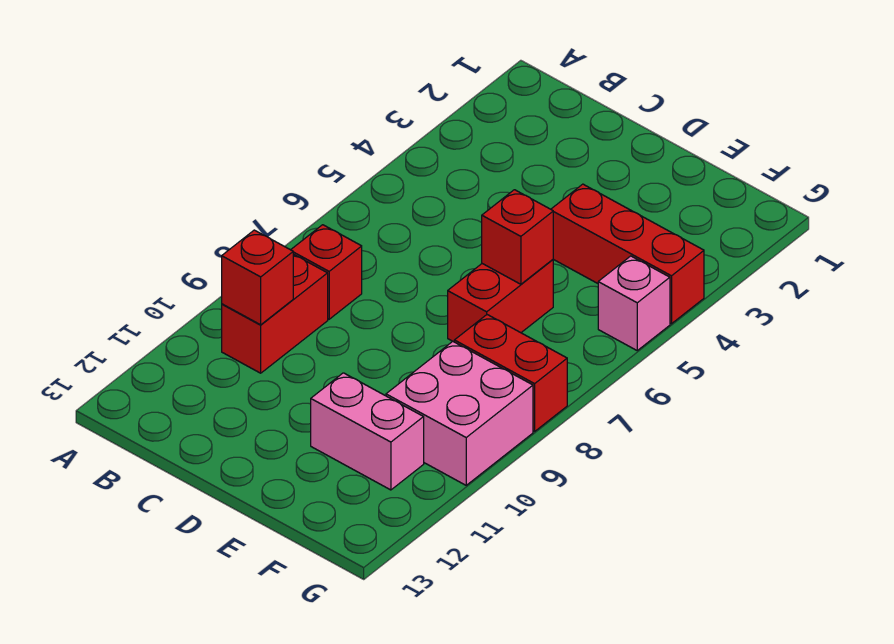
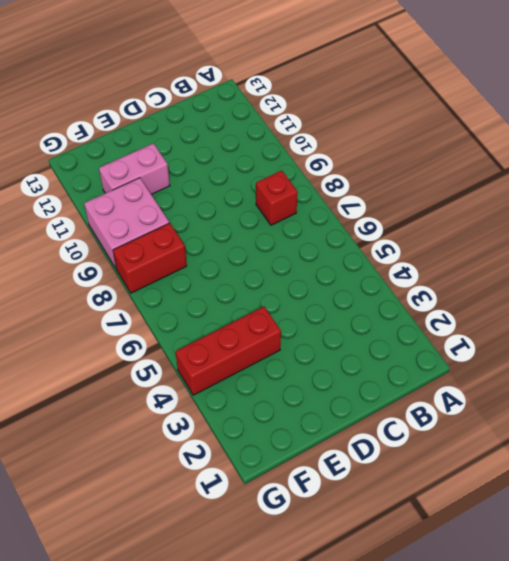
none -> red brick B9:B10 level 1
none -> red brick E6:E7 level 1

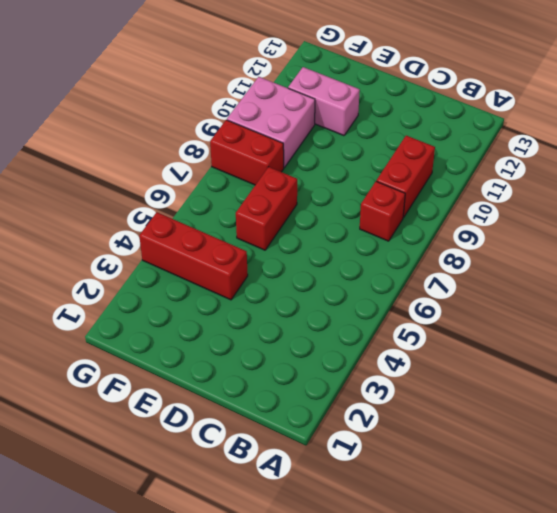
none -> pink brick G5 level 1
none -> red brick B10 level 2

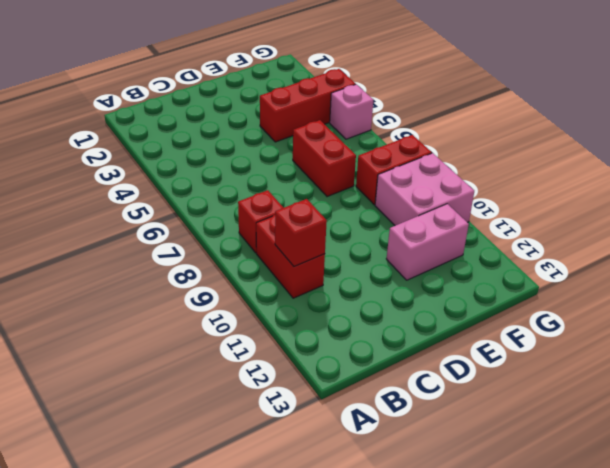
none -> red brick E6 level 2

